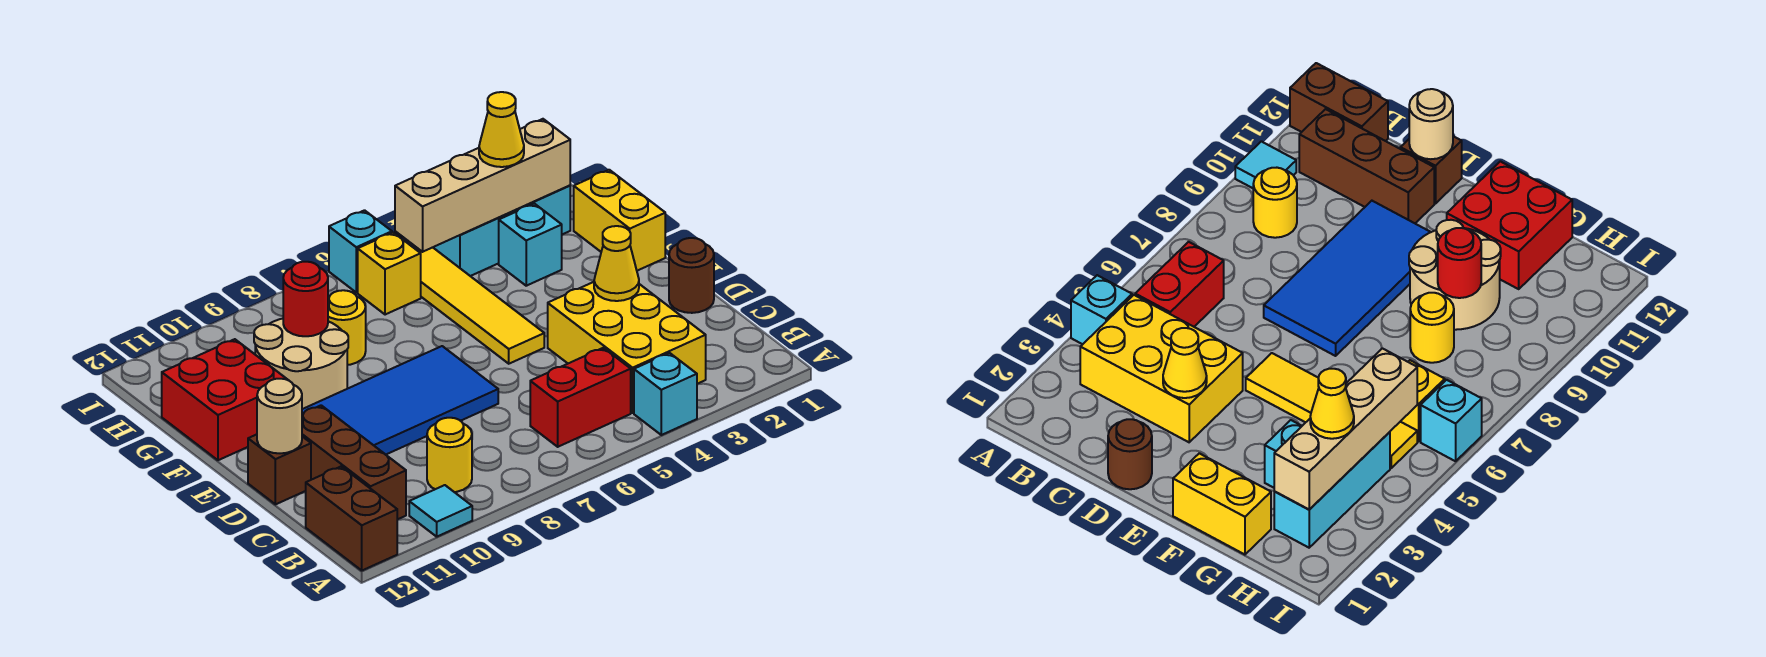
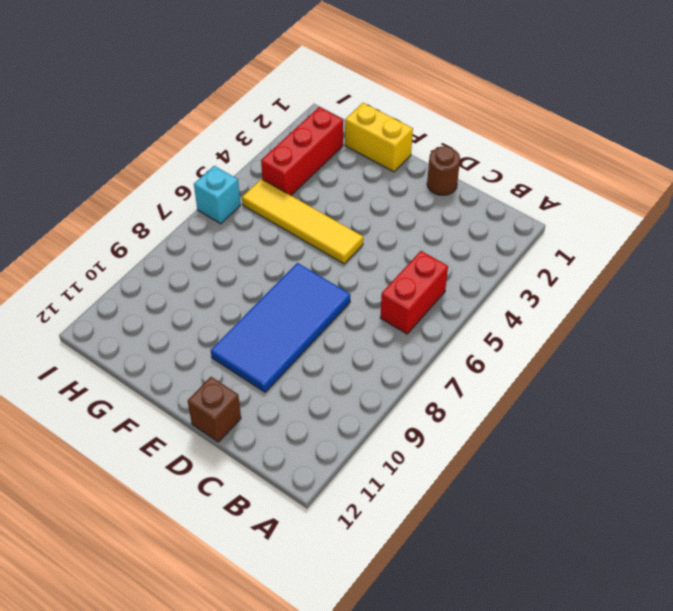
red brick H2:H4 level 1 -> cyan brick H2:H4 level 1
none -> cyan brick A4 level 1
none -> cyan tile A10 level 1
none -> brown brick A12:B12 level 1

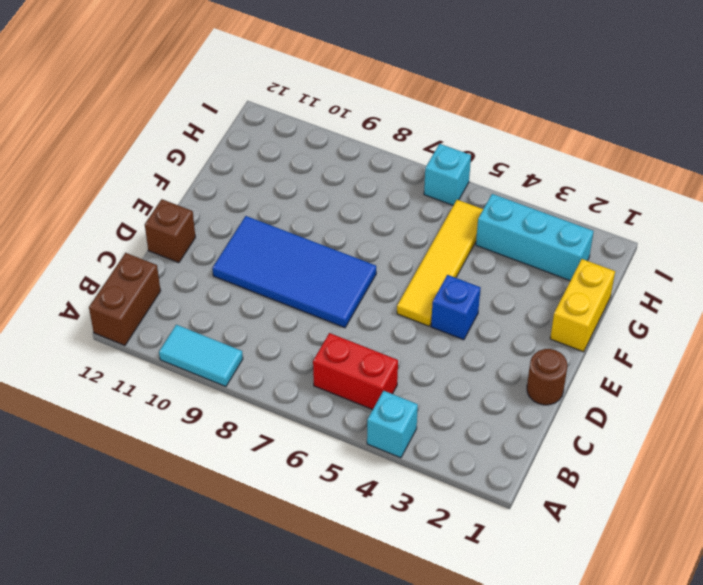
cyan tile A9:A10 level 1 -> cyan tile A10 level 1
blue brick E4 level 1 -> none
none -> yellow brick B3:D4 level 1
none -> yellow round brick B9 level 1
none -> brown brick B11:D11 level 1

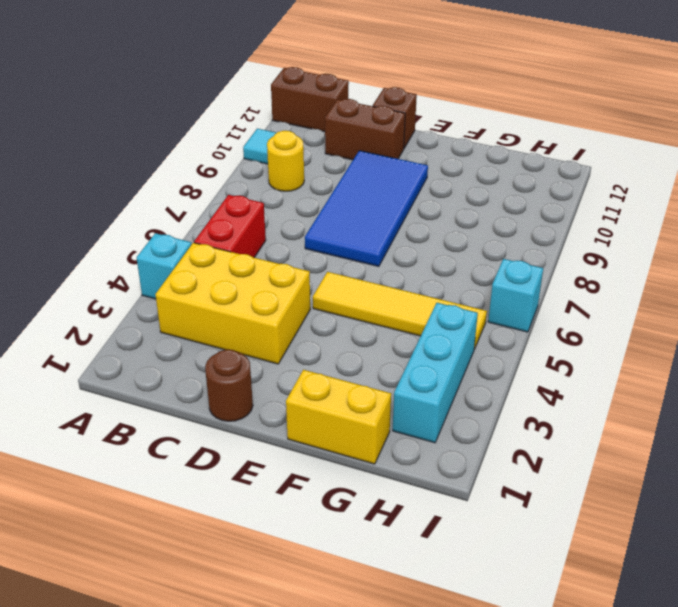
brown brick C11:D11 level 1 -> brown brick B11:D11 level 1
none -> tan round brick F9:G10 level 1
none -> red brick F11:G12 level 1
none -> cyan brick G3 level 1

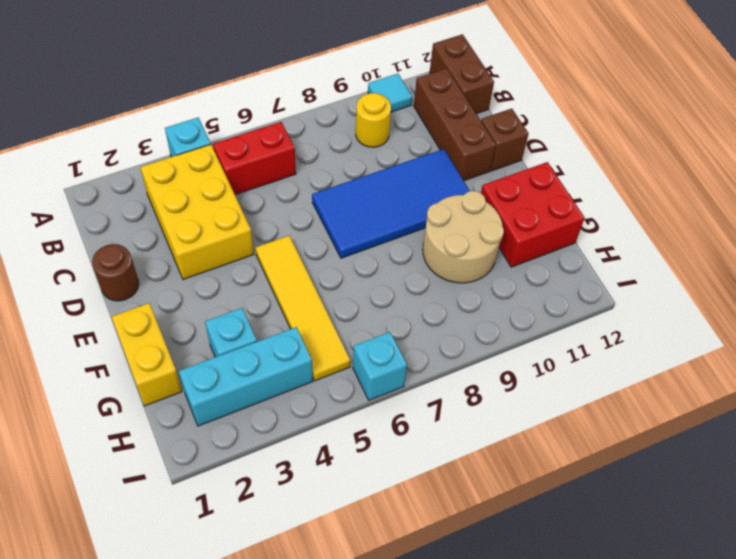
none -> yellow round brick G8 level 1
none -> yellow brick H6 level 1
none -> yellow cone D3 level 2

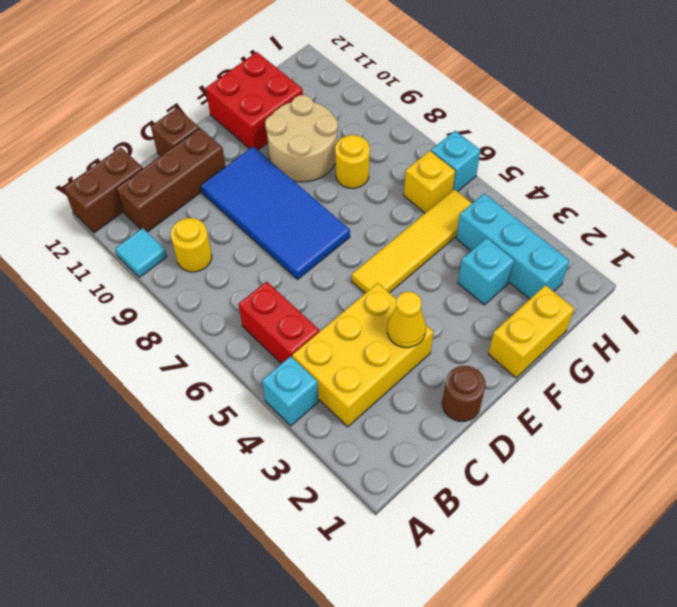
none -> tan round brick D12 level 2
none -> red round brick G9 level 2
none -> tan brick H2:H5 level 2

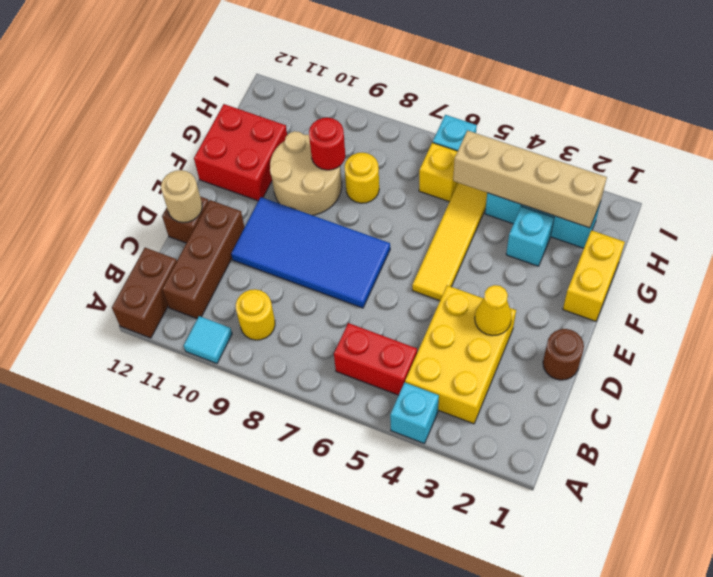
none -> yellow cone H3 level 3

